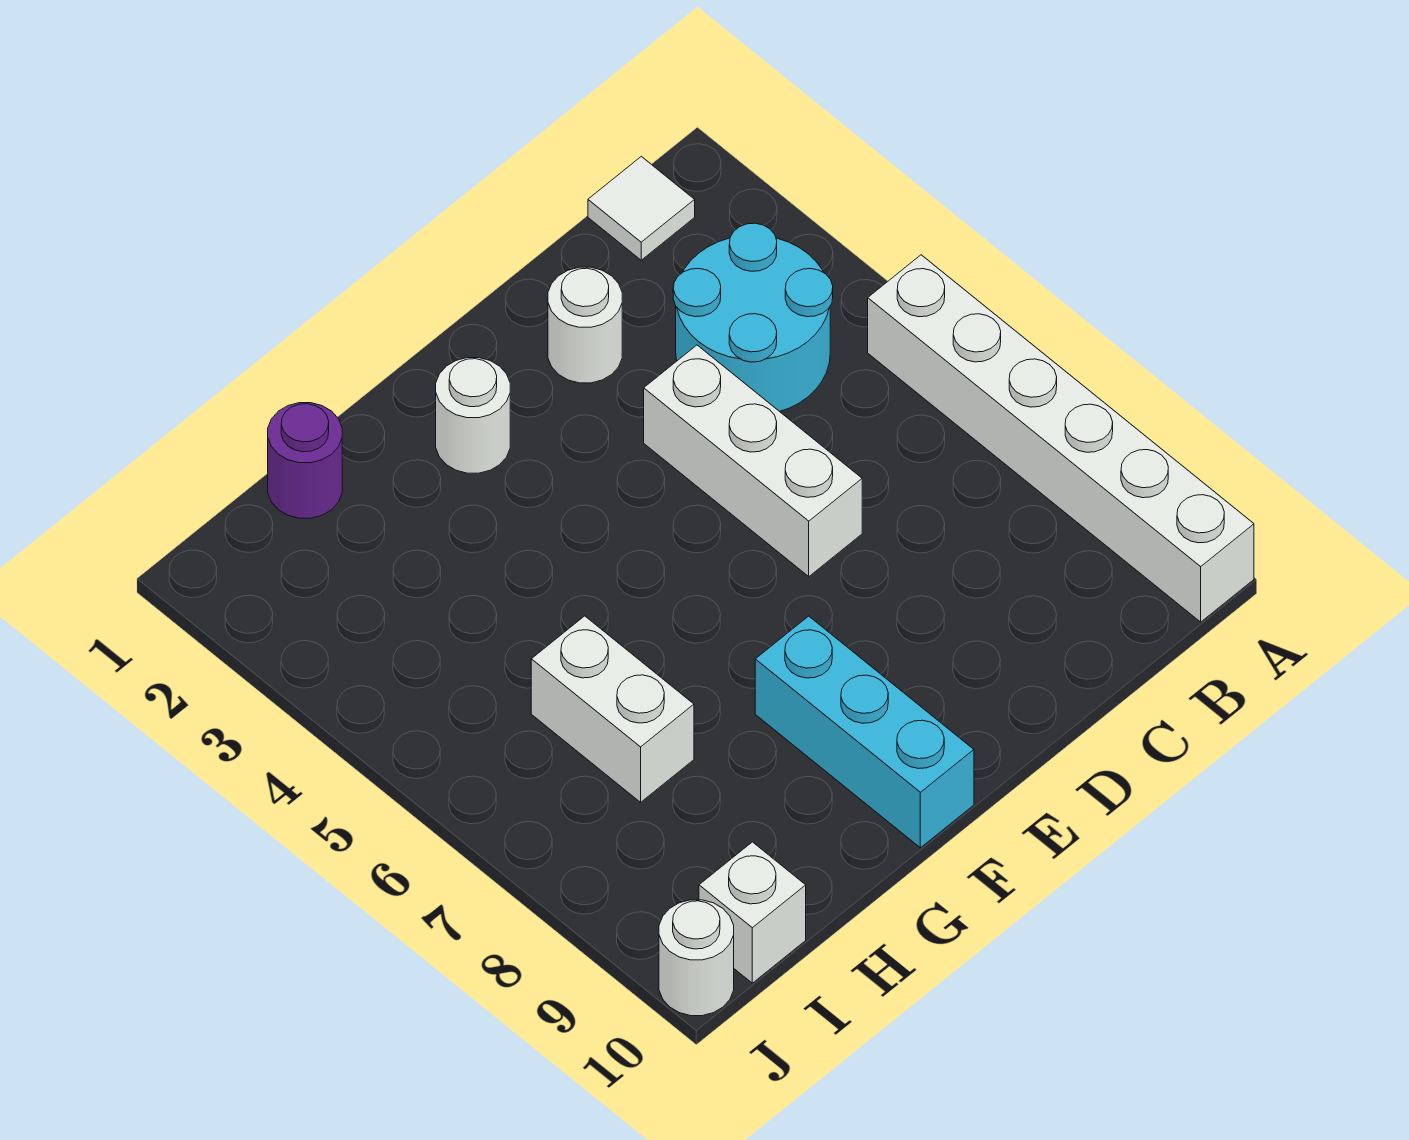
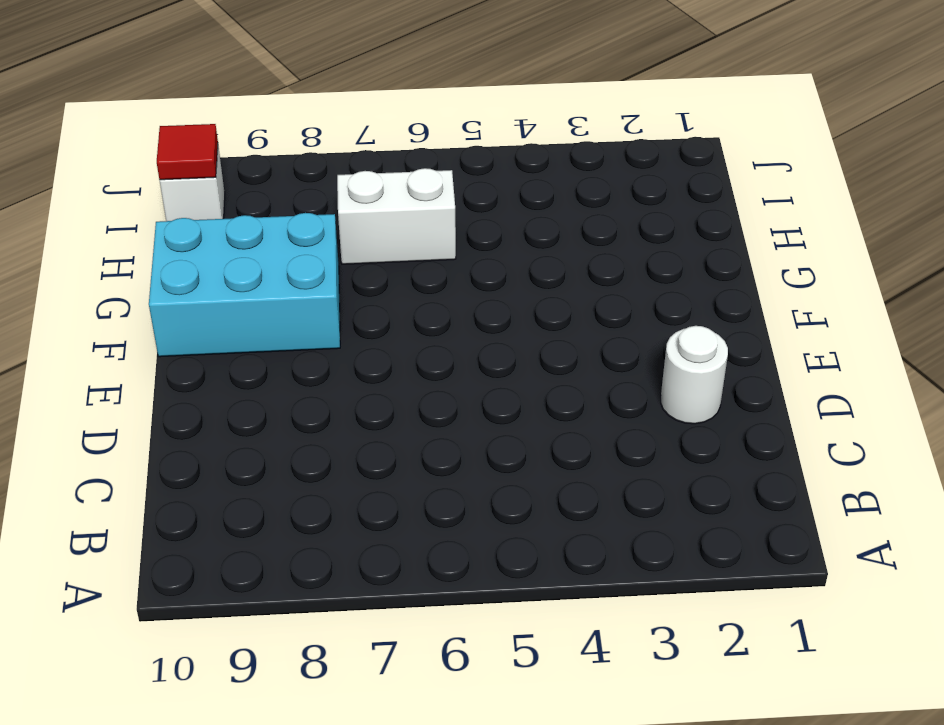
cyan brick F8:G10 level 1 -> cyan brick F8:F10 level 1
red tile I10 level 2 -> none
none -> white brick A5:A10 level 1
none -> white tile B1 level 1

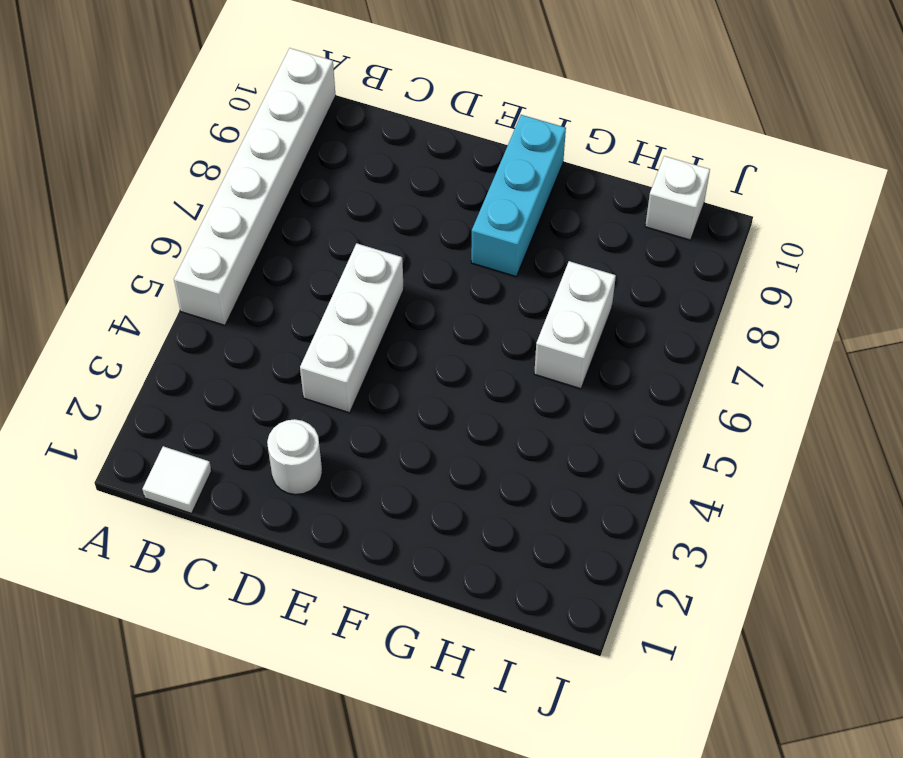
none -> cyan round brick B3:C4 level 1
none -> white round brick F2 level 1

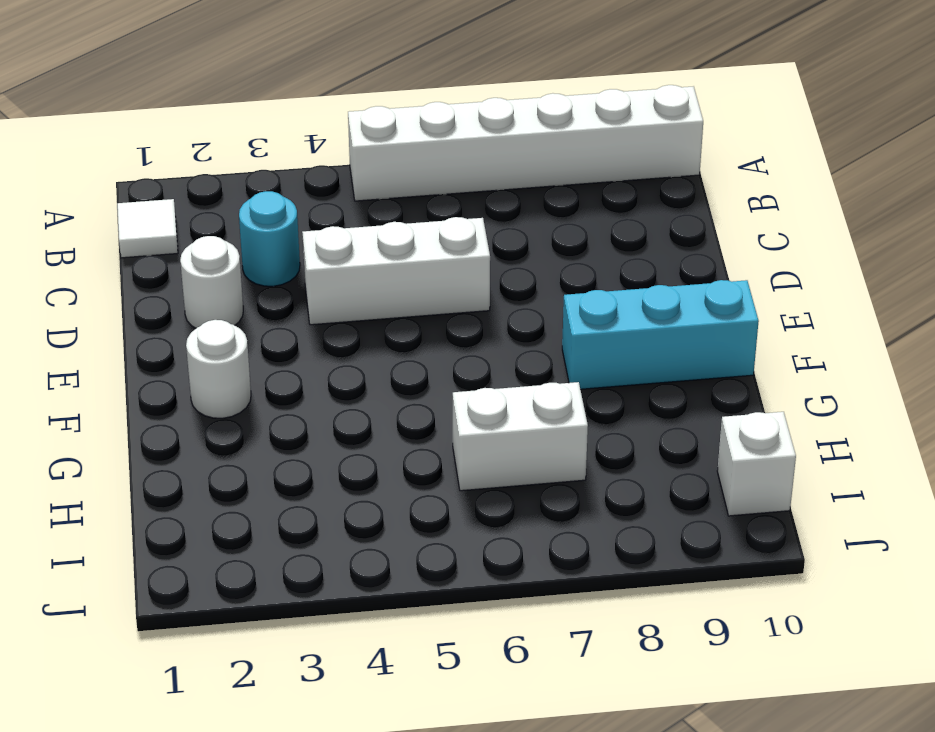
cyan round brick C3 level 1 -> cyan round brick B3:C4 level 1
none -> purple round brick H1 level 1
none -> white round brick J10 level 1

